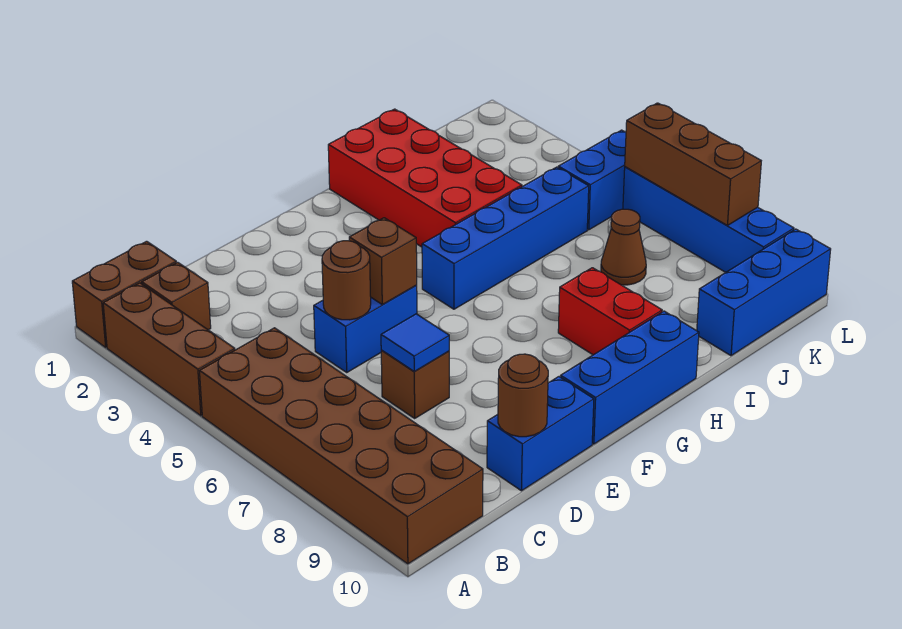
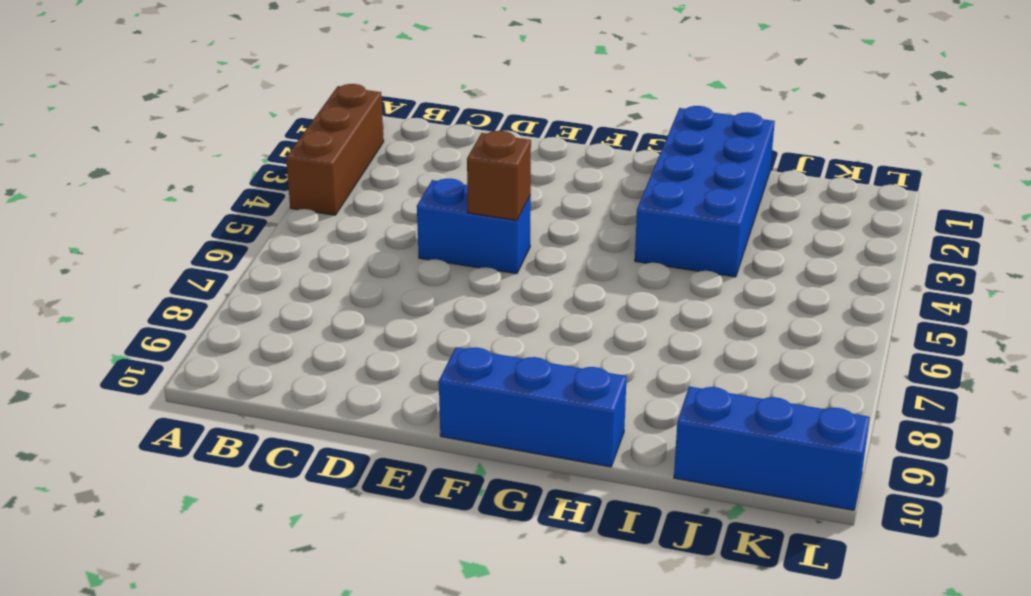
blue brick H1:I4 level 1 -> red brick H1:I4 level 1
none -> brown brick A1:B1 level 1
none -> brown brick A5:B10 level 1
none -> brown brick B2 level 1

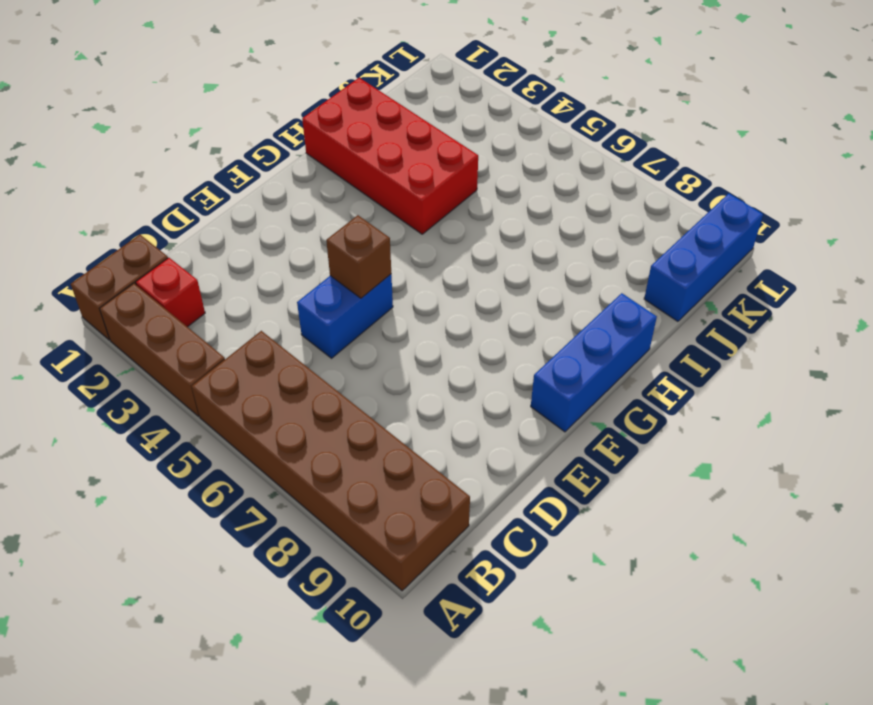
red brick B2 level 1 -> brown brick B2 level 1
none -> brown brick D7 level 1
none -> blue brick D10:E10 level 1
none -> blue brick G5:J5 level 1

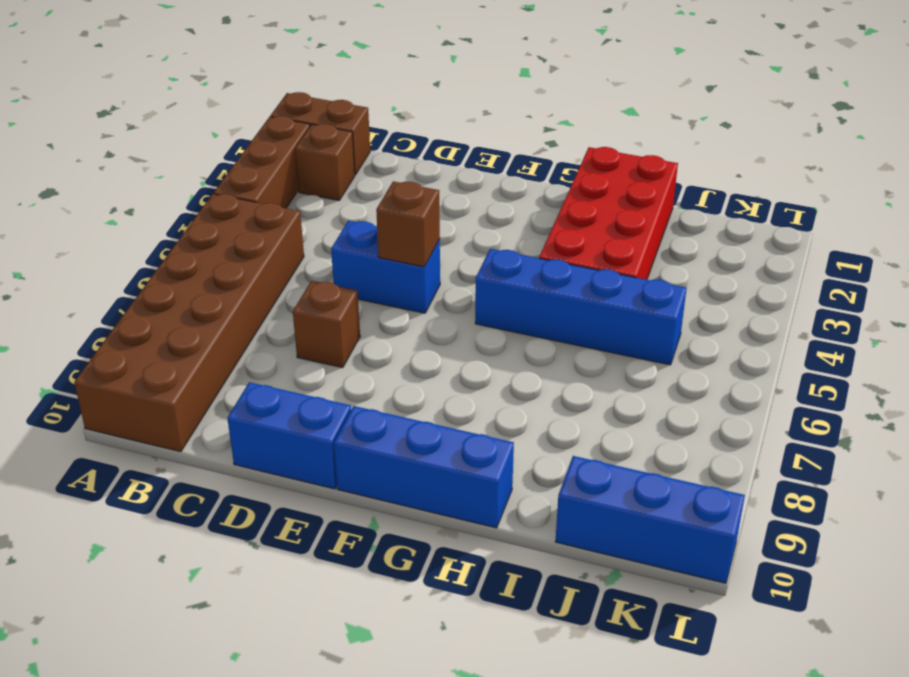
none -> red brick H8:H9 level 1
none -> brown cone J7 level 1
none -> blue brick K5:L5 level 1

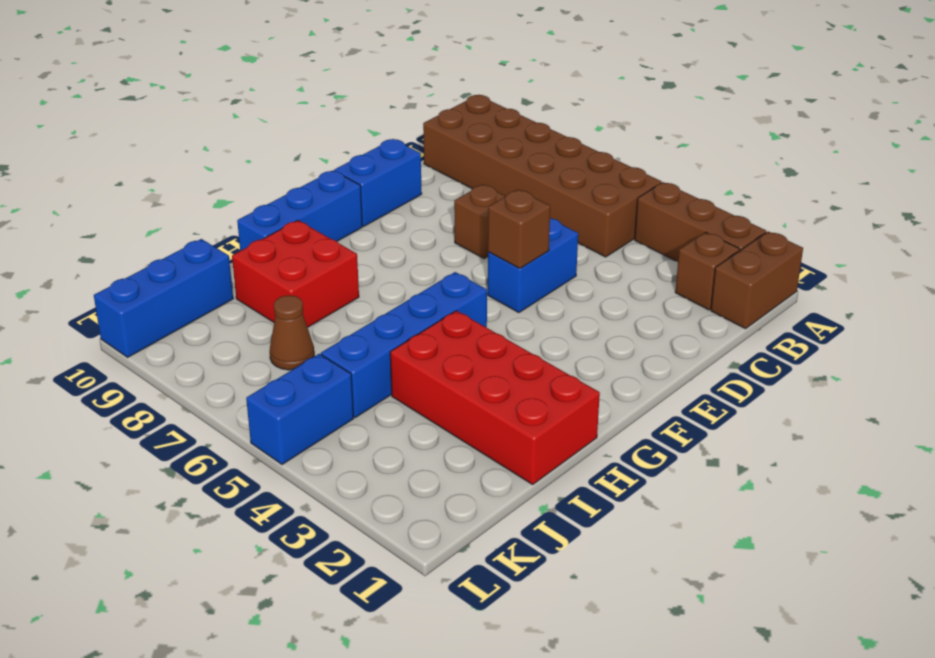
red brick H8:I9 level 1 -> red brick H8:H9 level 1
none -> blue brick L6:L9 level 1
none -> brown round brick D5 level 2
none -> blue tile D7 level 2

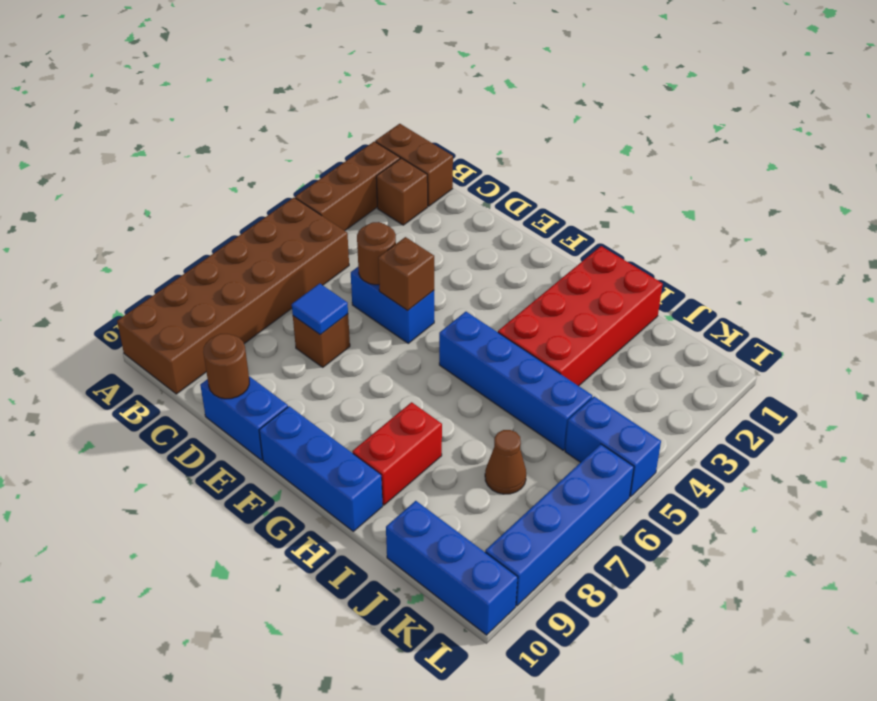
none -> brown brick L6:L8 level 2

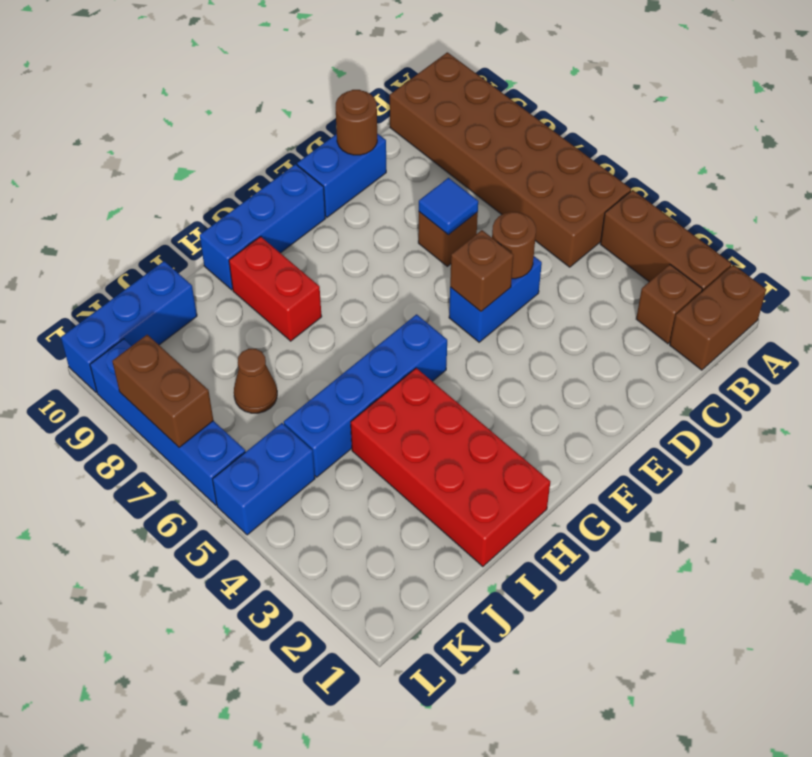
brown brick L7:L8 level 2 -> brown brick L6:L8 level 2

